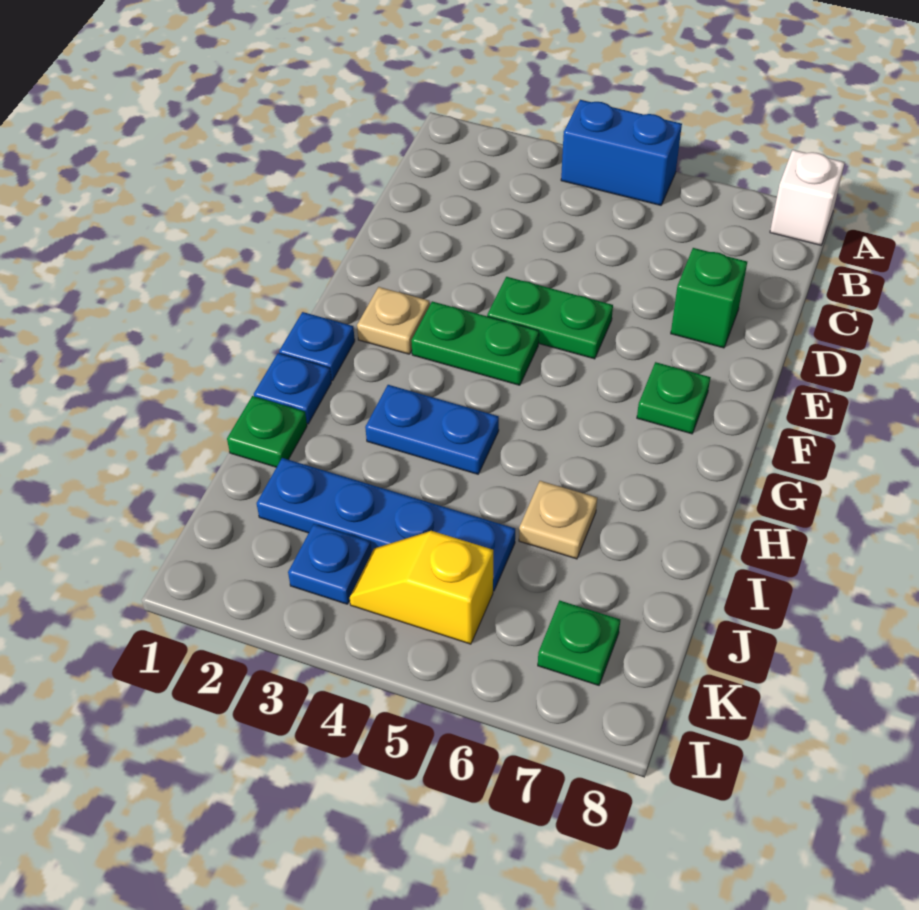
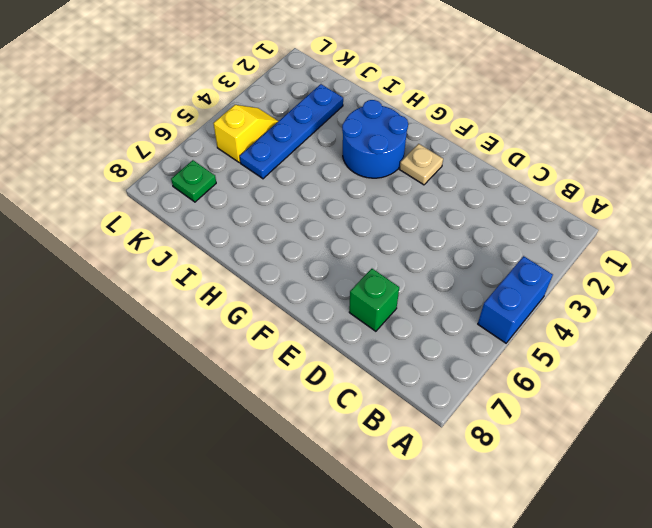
blue round brick G2:H3 level 1 -> blue plate H3:H4 level 1
none -> white brick A8 level 1
none -> green plate E4:E5 level 1
none -> green plate F3:F4 level 1

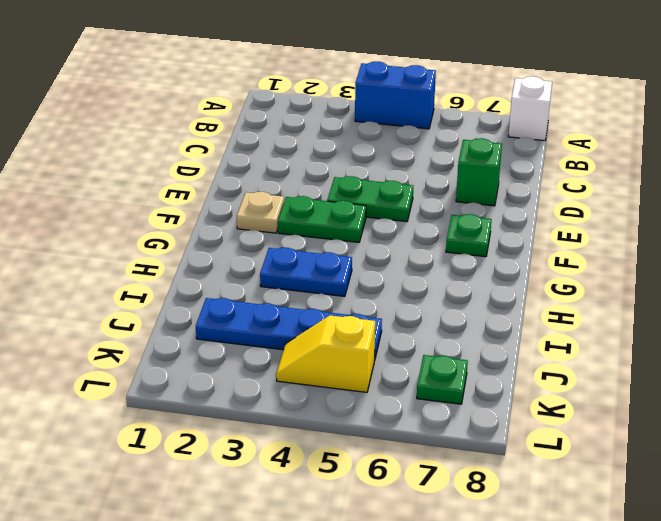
none -> blue plate G1 level 1
none -> blue plate H1 level 1
none -> green plate I1 level 1

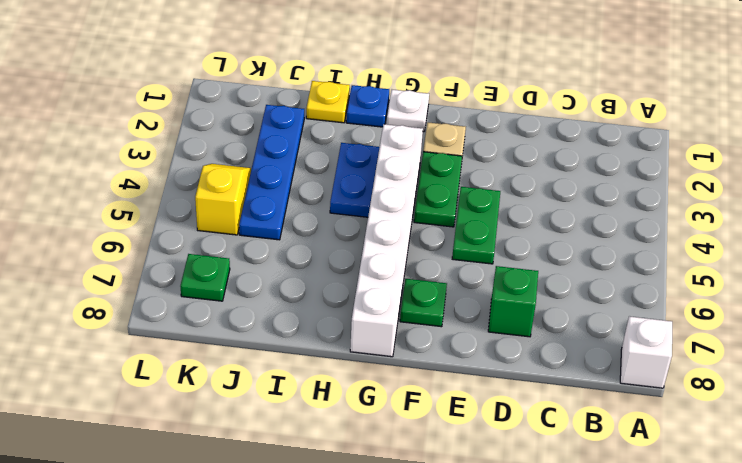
white plate G1 level 1 -> blue plate G1 level 1
white brick G3:G8 level 1 -> none
yellow plate I1 level 1 -> green plate I1 level 1
none -> blue brick A4:A5 level 1
none -> tan plate I6 level 1
none -> blue plate K3 level 1

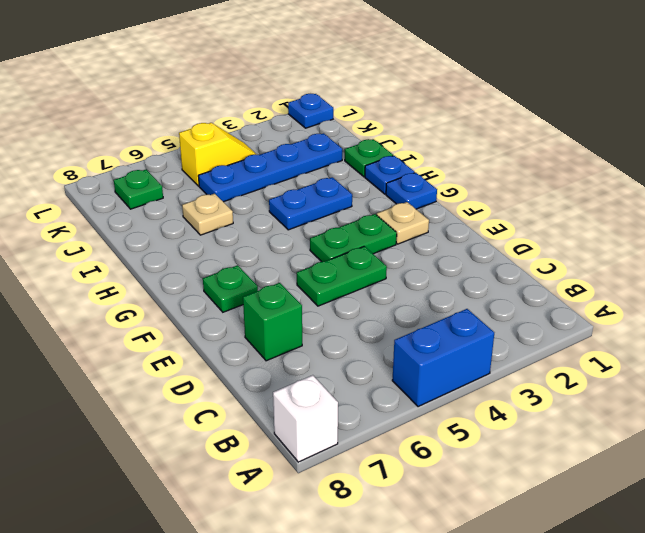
blue plate L1 level 1 -> blue plate K3 level 1

